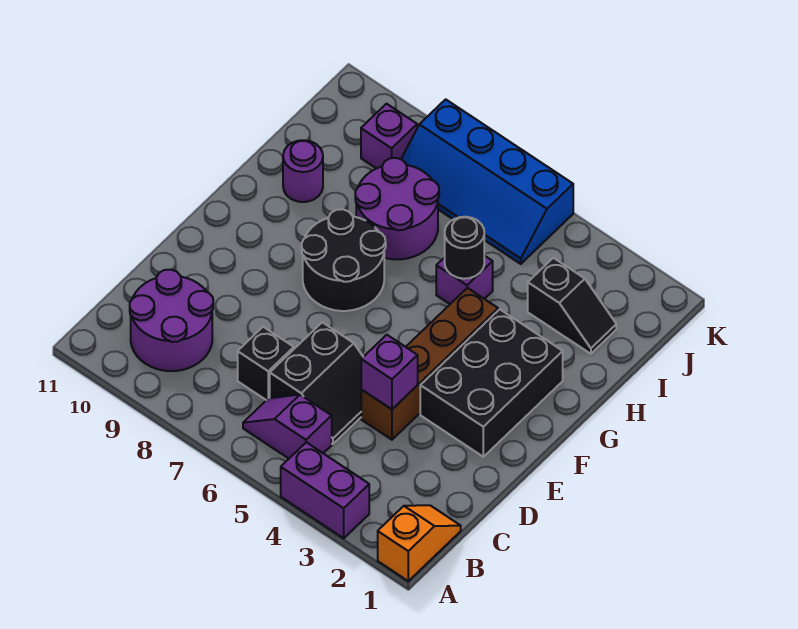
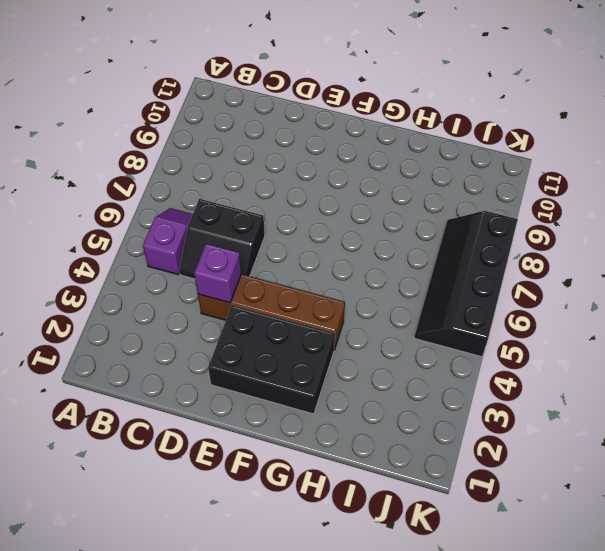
black slope J5:K8 level 1 top K -> blue slope J5:K8 level 1 top K
none -> orange slope A1:B1 level 1 top A
none -> purple brick A3:A4 level 1
none -> purple round brick B9:C10 level 1

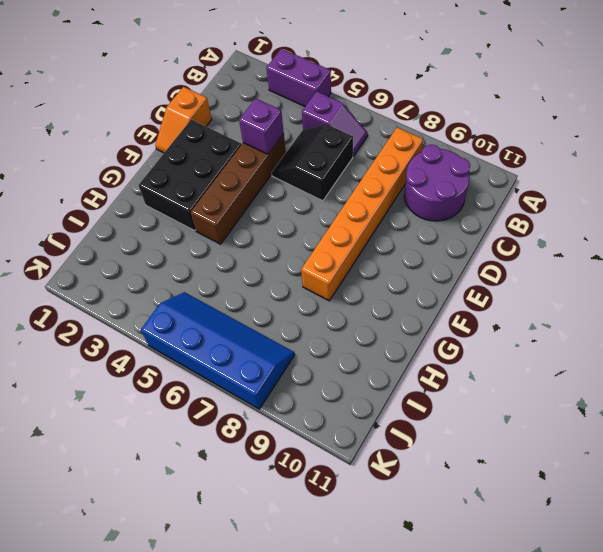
orange brick B8:G8 level 1 -> black round brick F7:G8 level 1
orange slope D1:E1 level 1 top D -> orange slope A1:B1 level 1 top A
none -> black brick C7 level 1
none -> purple brick H5 level 1
none -> purple round brick H7:I8 level 1

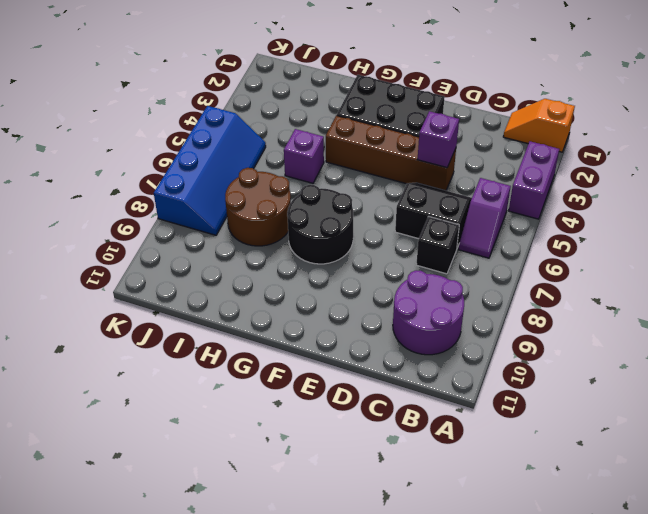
brown round brick H7:I8 level 1 -> purple round brick H7:I8 level 1
none -> purple round brick H10 level 1
none -> black slope I2:I3 level 1 top 3
none -> purple brick J9 level 1

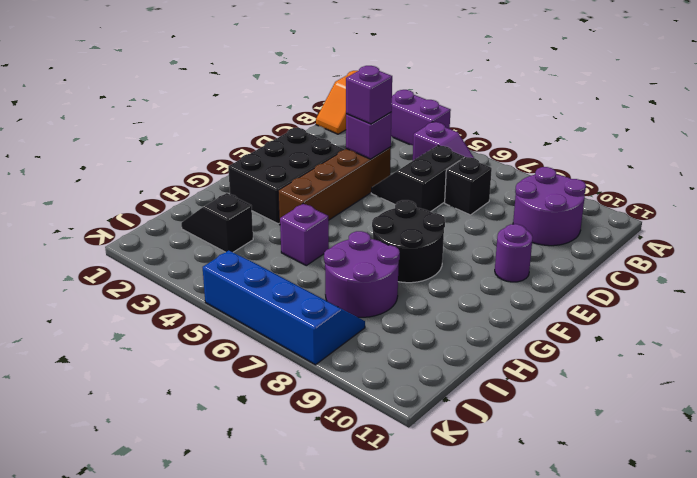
purple brick D4 level 3 -> purple brick J9 level 1
purple round brick E10 level 1 -> purple round brick H10 level 1
none -> black round brick H5 level 2

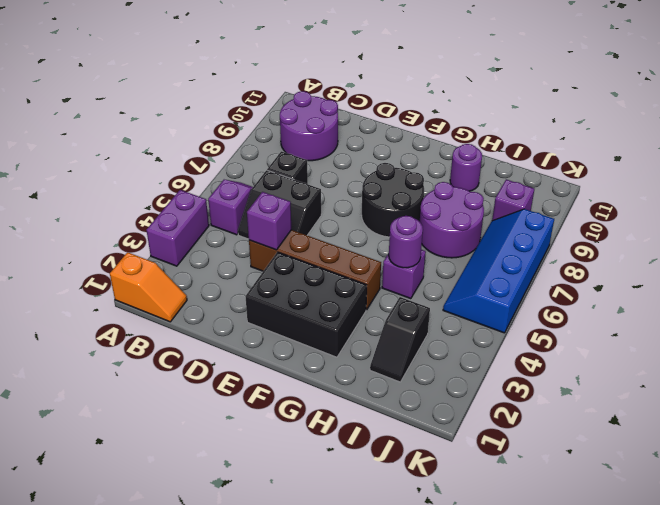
purple round brick H5 level 2 -> black round brick H5 level 2

